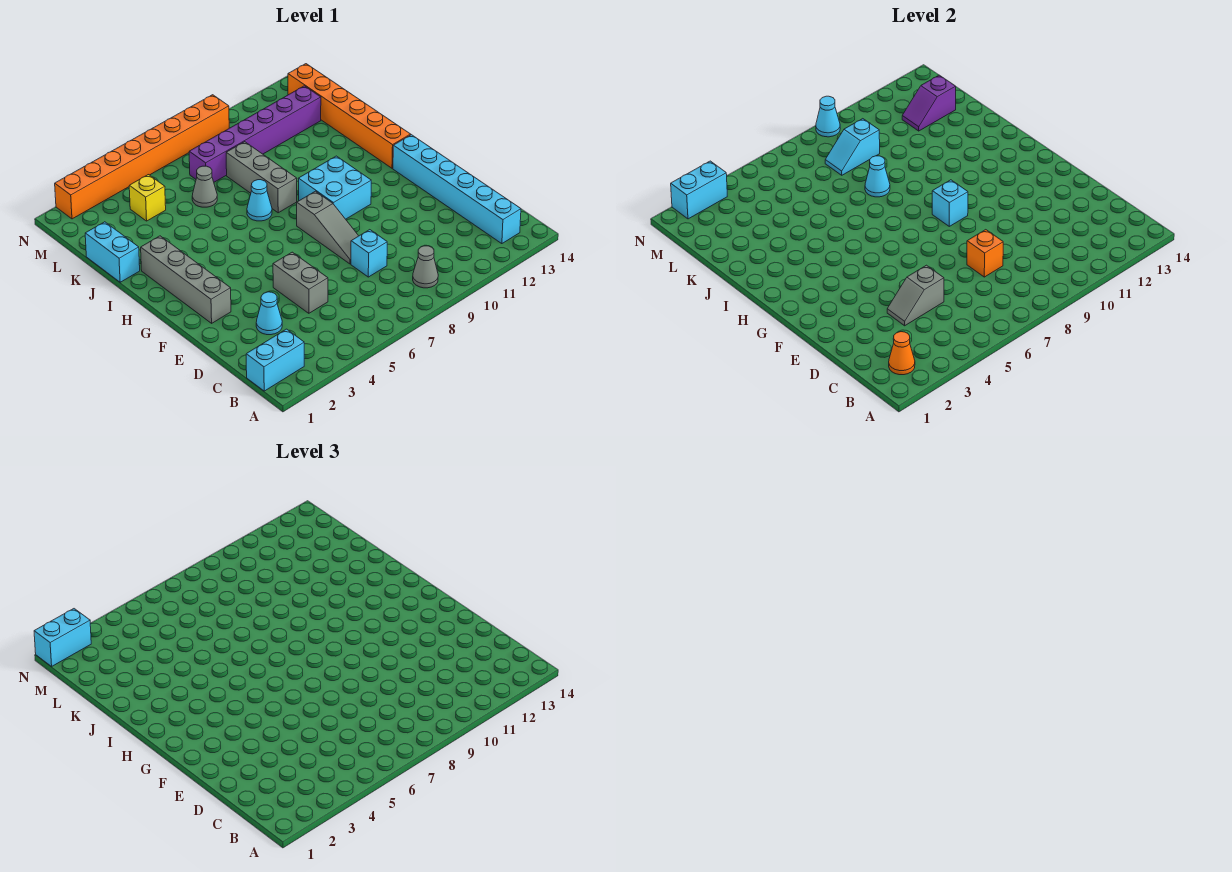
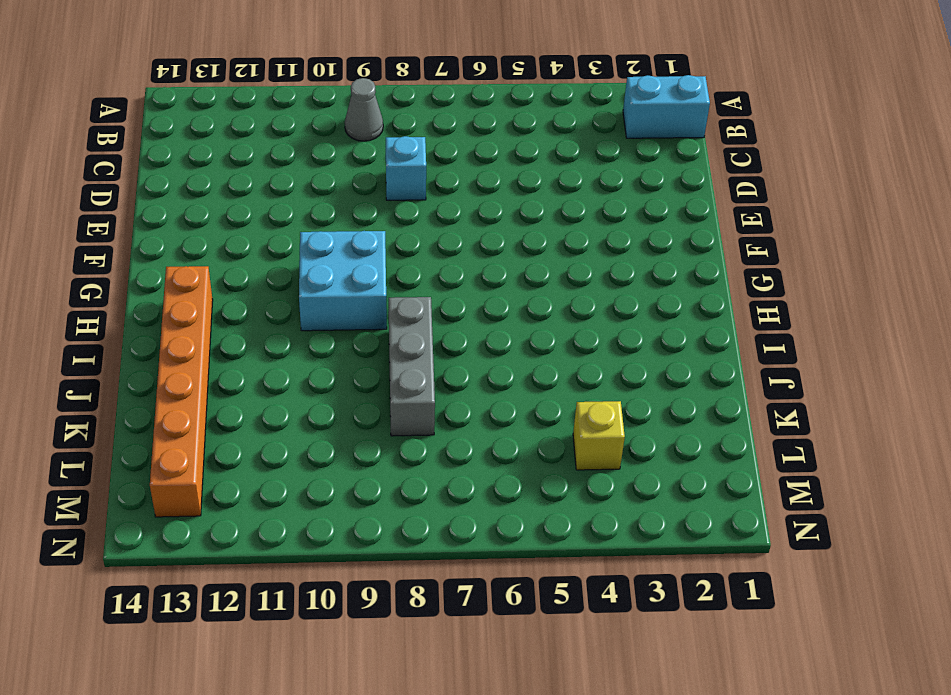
none -> cyan brick B13:G13 level 1
none -> cyan cone D3 level 1
none -> grey brick D5:E5 level 1

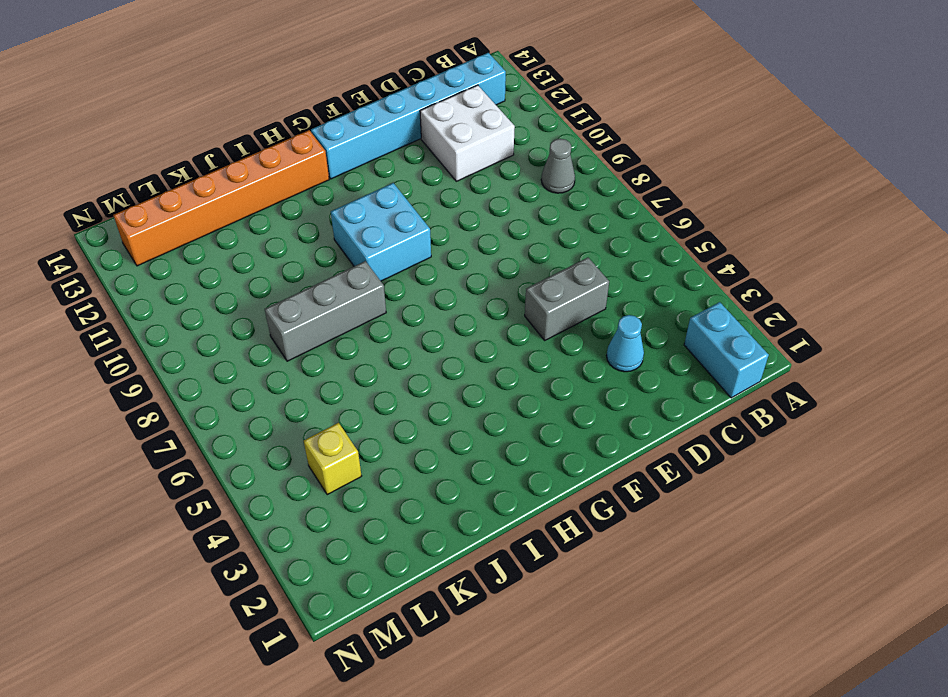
white brick C11:D12 level 1 -> none
none -> cyan brick D8 level 1
none -> grey slope E8:G8 level 1 top G
none -> grey brick F2:I2 level 1

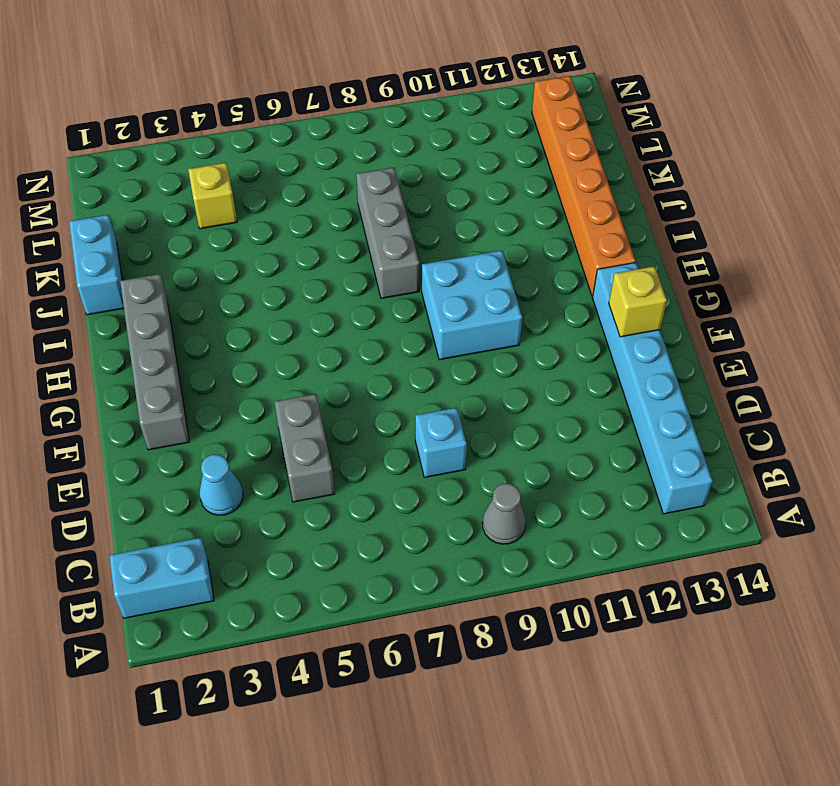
yellow brick F13 level 2 -> none
none -> grey slope E8:G8 level 1 top G
none -> cyan cone I7 level 1
none -> grey cone K6 level 1

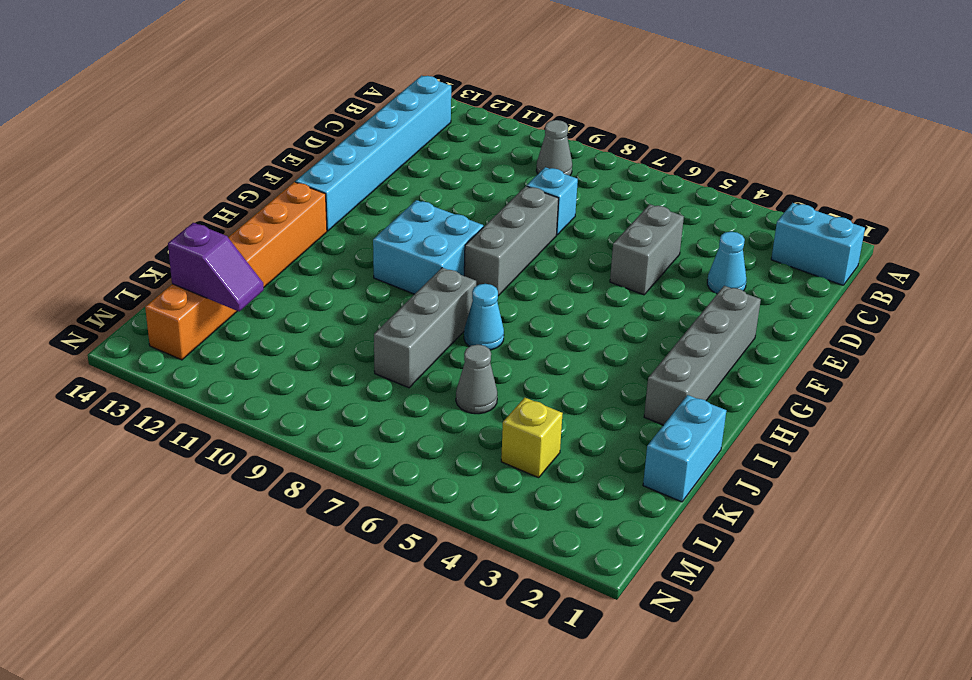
grey brick E8:G8 level 1 -> grey slope E8:G8 level 1 top G
none -> purple brick L7:L12 level 1
none -> orange brick N2:N9 level 1
none -> orange cone B2 level 2

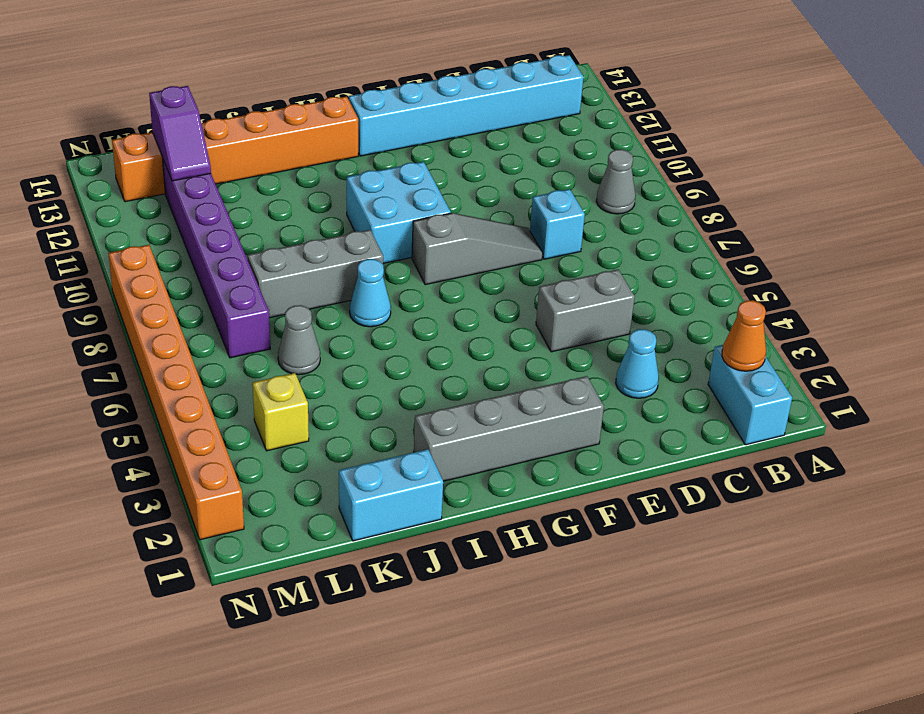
none -> grey slope D4:D5 level 2 top 5
none -> orange brick D8 level 2
none -> cyan brick G9 level 2

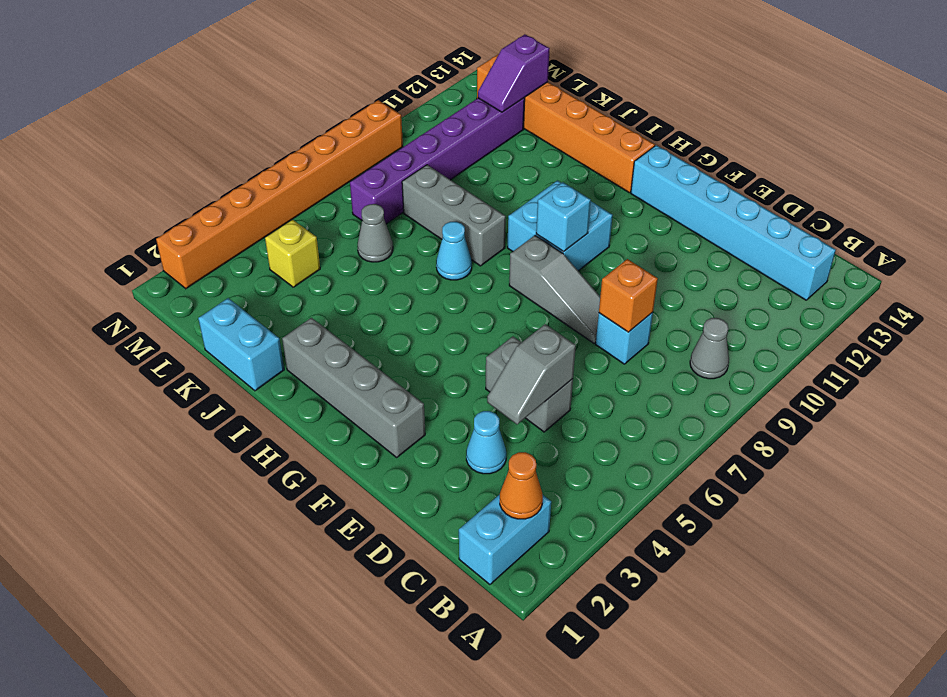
none -> cyan cone J8 level 2
none -> cyan slope L8:L9 level 2 top 9
none -> cyan brick N2:N3 level 2

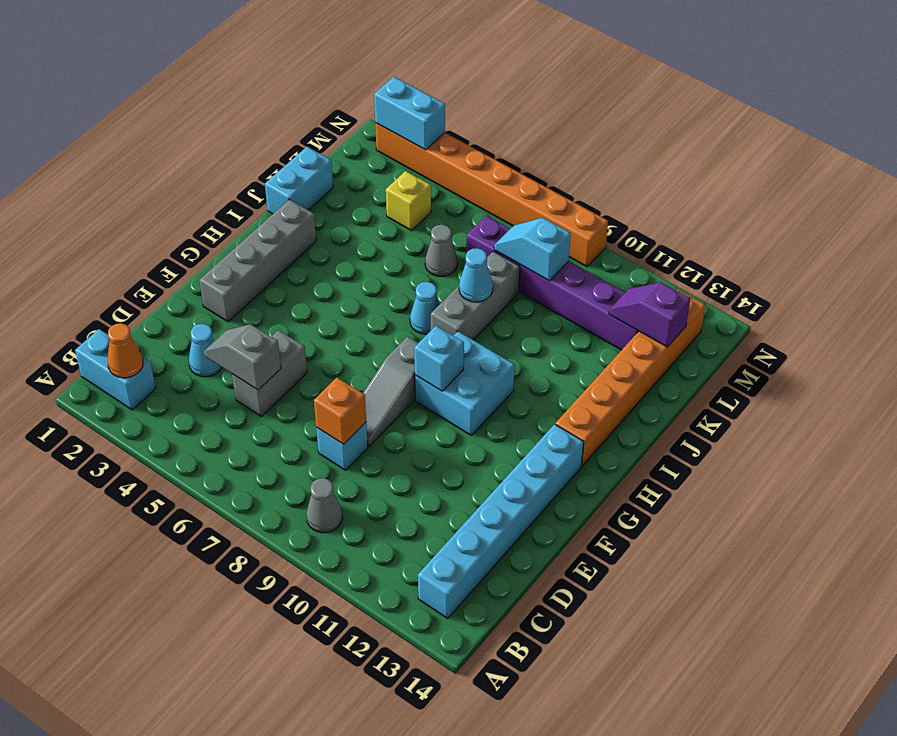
none -> cyan cone N9 level 2
none -> cyan brick N1:N2 level 3

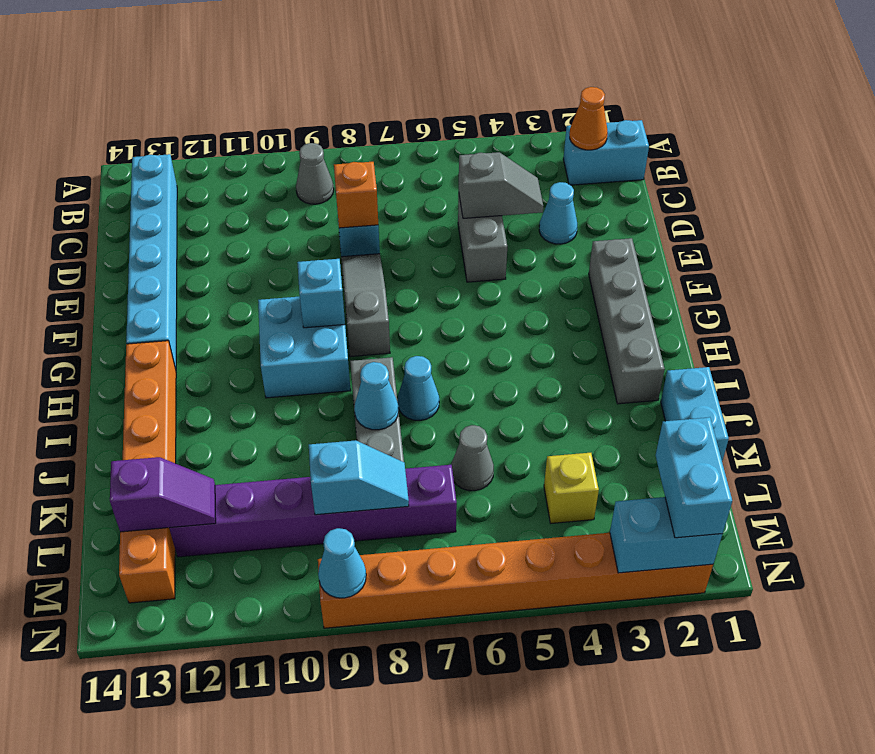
cyan brick M2:N2 level 3 -> cyan brick N1:N2 level 3

